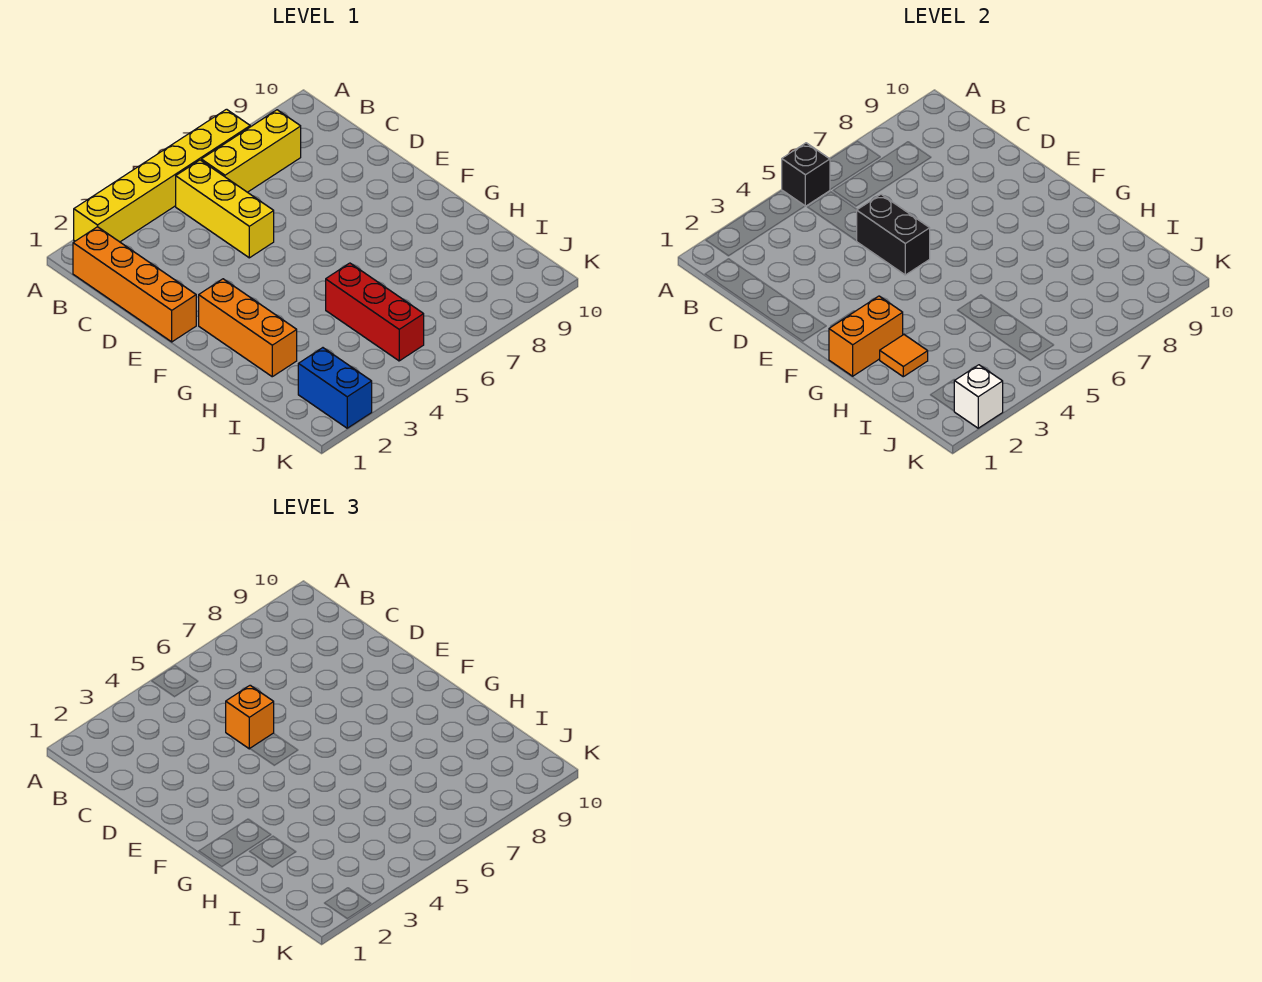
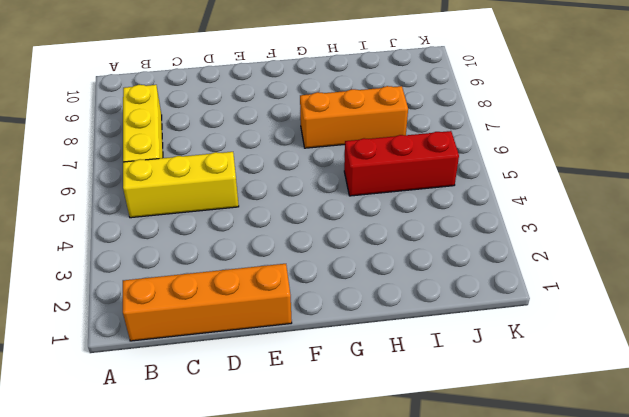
orange brick G7:I7 level 1 -> orange brick F2:H2 level 1
none -> yellow brick A2:A7 level 1
none -> blue brick J2:K2 level 1
none -> black brick A5 level 2

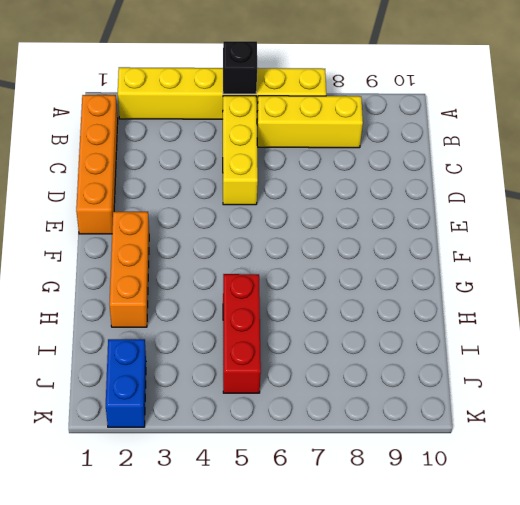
none -> black brick D5:E5 level 2
none -> orange brick G1:G2 level 2
none -> orange tile H2 level 2

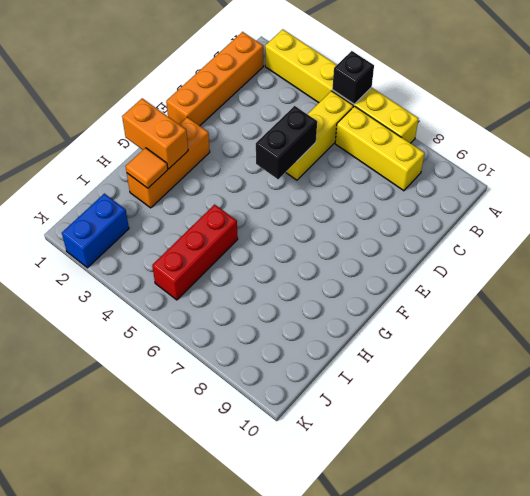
none -> white brick K2 level 2
none -> orange brick D5 level 3

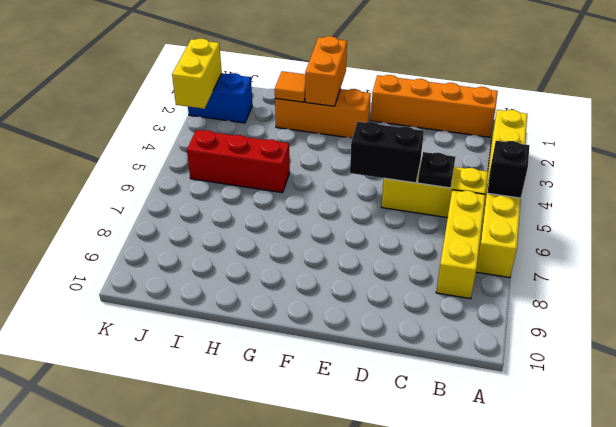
black plate C5 level 2 -> none
yellow brick K2:K3 level 2 -> white brick K2 level 2
none -> orange brick D5 level 3

